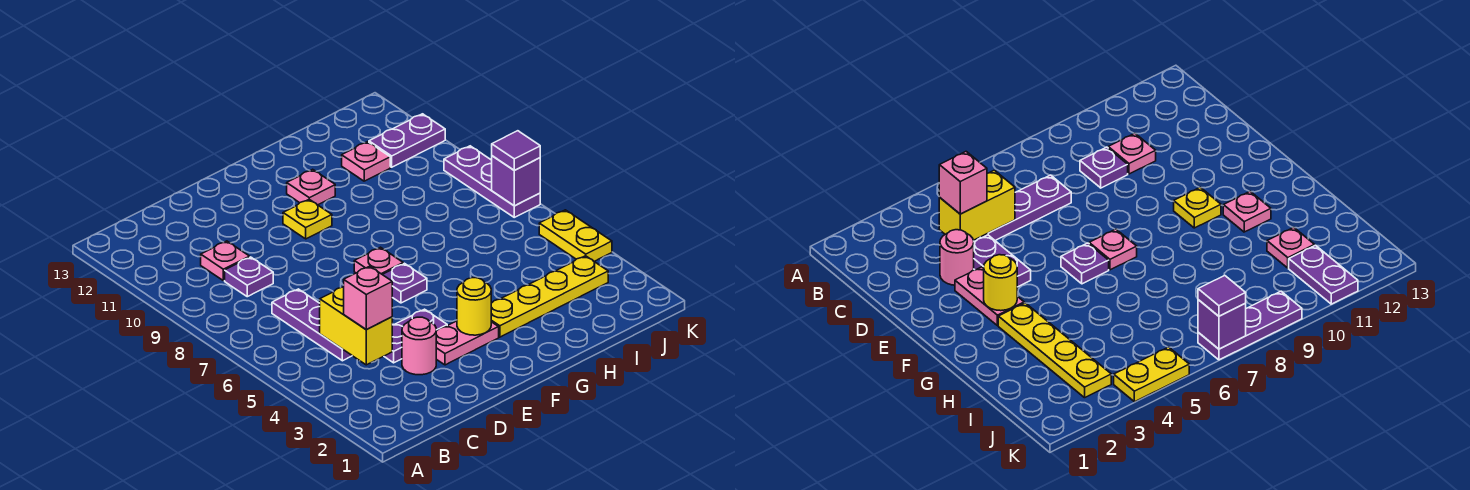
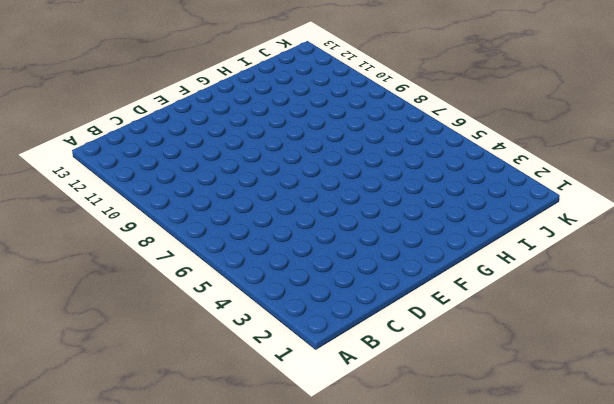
none -> purple plate C5:C7 level 1
none -> purple plate C9 level 1
none -> pink plate C10 level 1

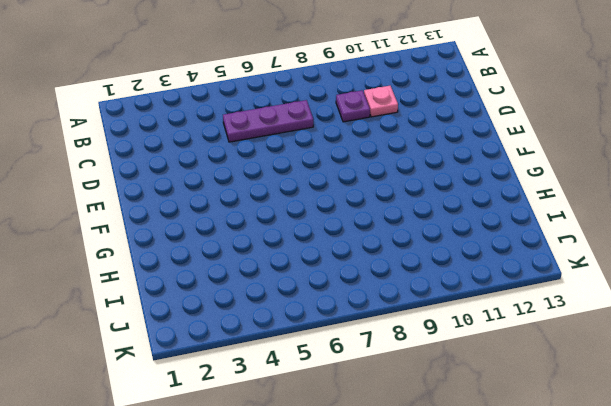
none -> pink round brick D3 level 1
none -> purple plate D4:E4 level 1
none -> pink plate E3:F3 level 1

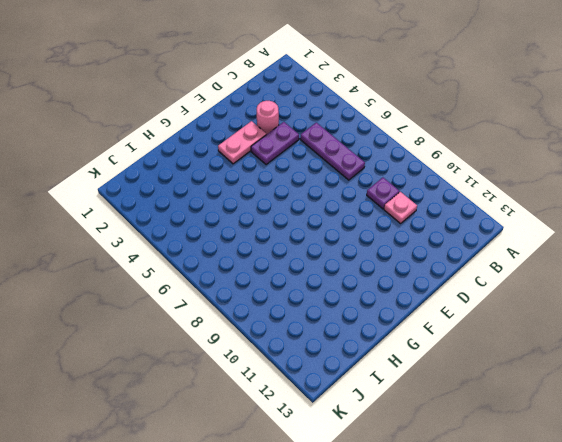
none -> purple plate F6 level 1
none -> pink plate F7 level 1
none -> yellow plate F10 level 1

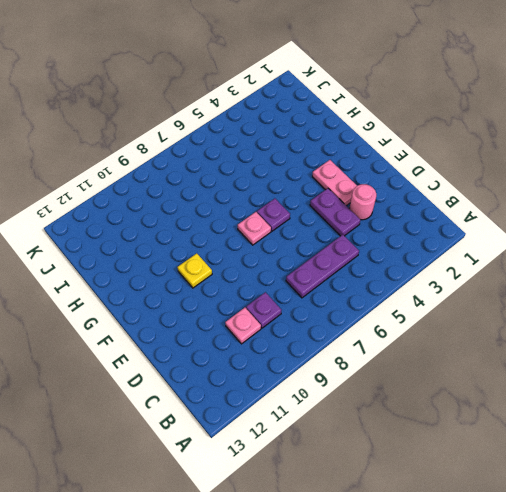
none -> yellow plate G3:J3 level 1
none -> pink plate G11 level 1
none -> pink plate I11 level 1

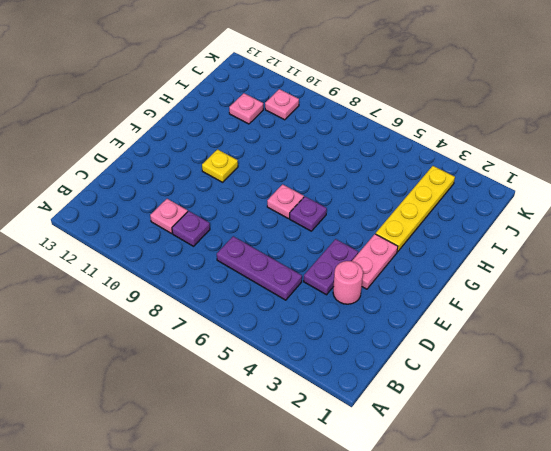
pink plate J10 level 1 -> pink plate G11 level 1
none -> purple plate J11:K11 level 1
none -> yellow plate K4:K5 level 1
none -> purple plate K7:K9 level 1

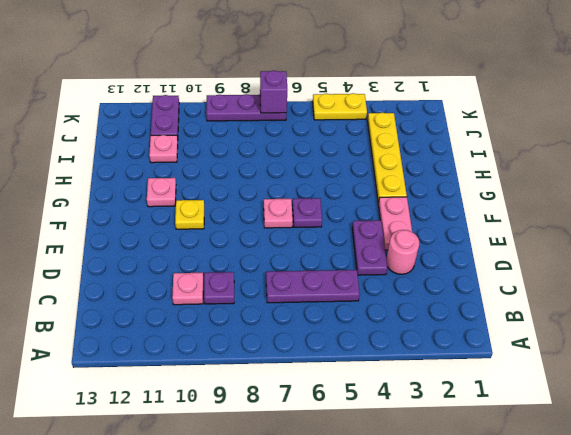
none -> yellow brick C4:C5 level 2
none -> yellow round brick F3 level 2
none -> pink brick C4 level 3

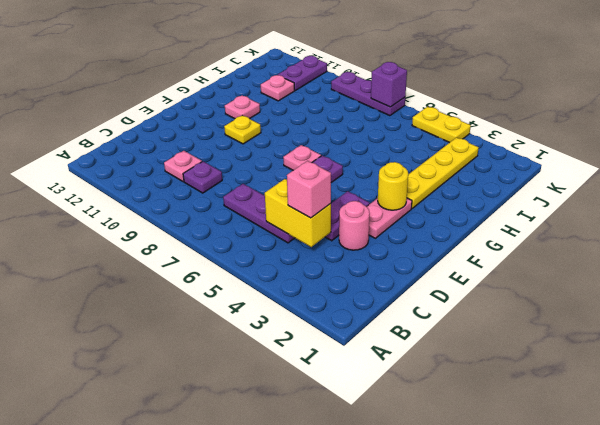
none -> purple tile K7 level 3

